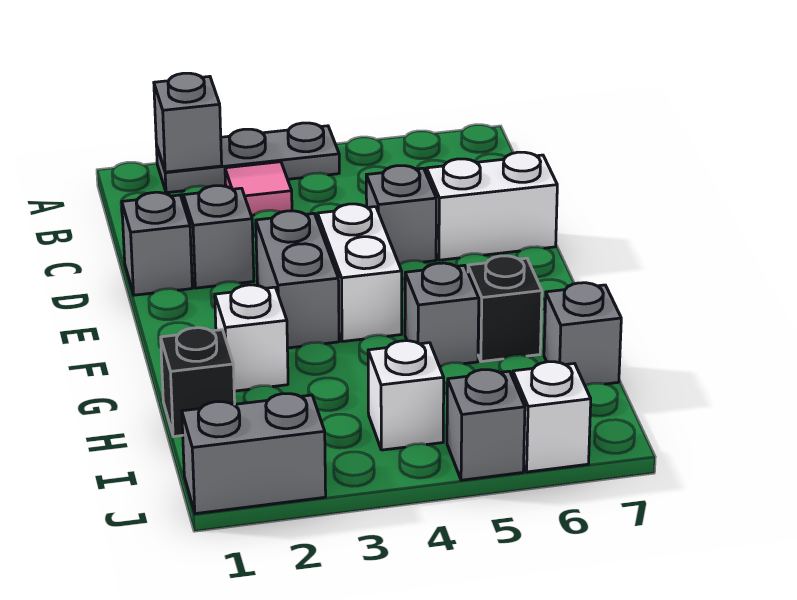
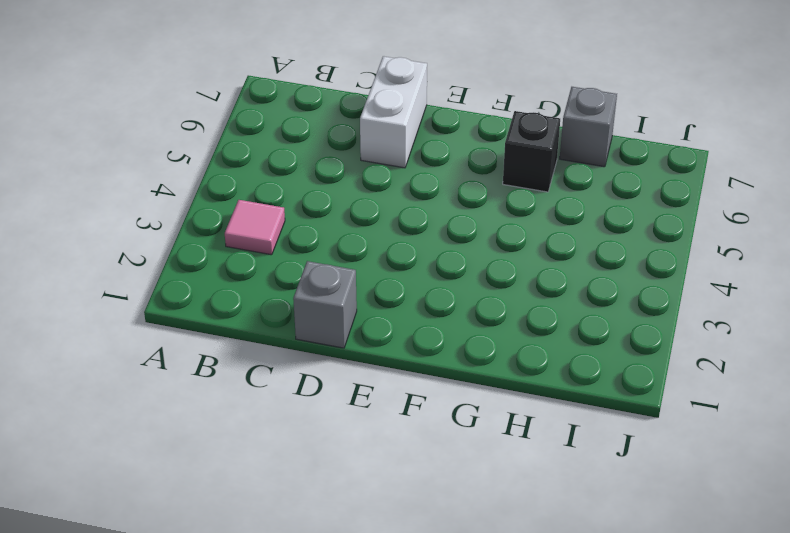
none -> grey plate A2:A4 level 1
none -> grey brick D2 level 1
none -> grey brick D5 level 1

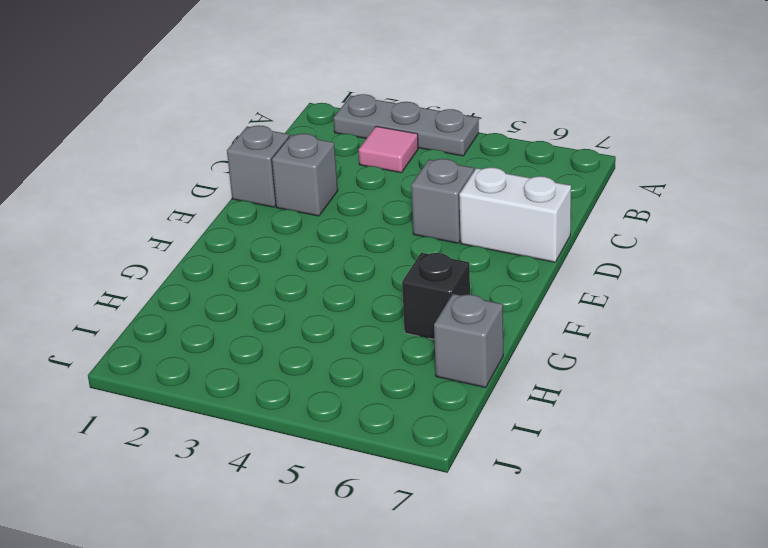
none -> grey brick E3:F3 level 1
none -> white brick E4:F4 level 1
none -> white brick G2 level 1

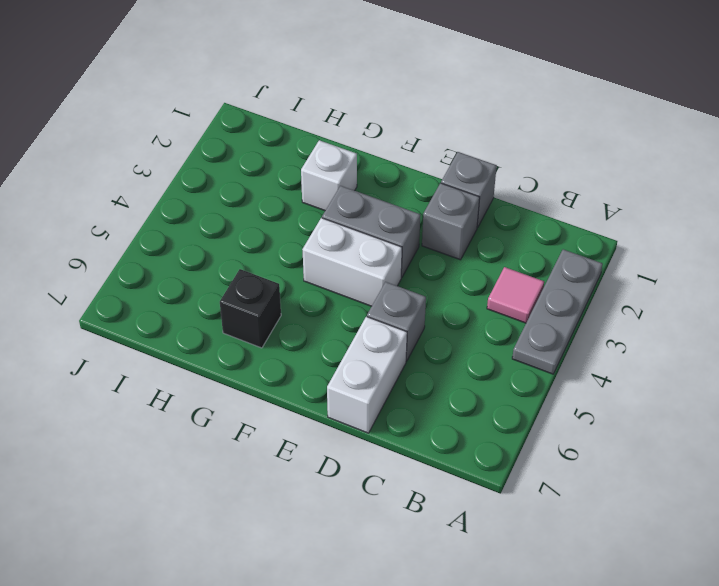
none -> grey brick G5 level 1
none -> black brick H1 level 1
none -> grey brick H7 level 1

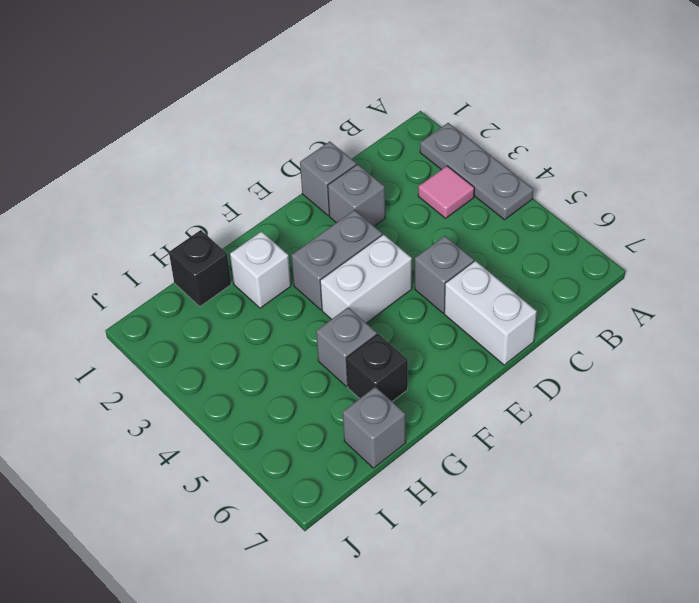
none -> white brick I4 level 1
none -> grey brick J1:J2 level 1
none -> grey brick J5 level 1

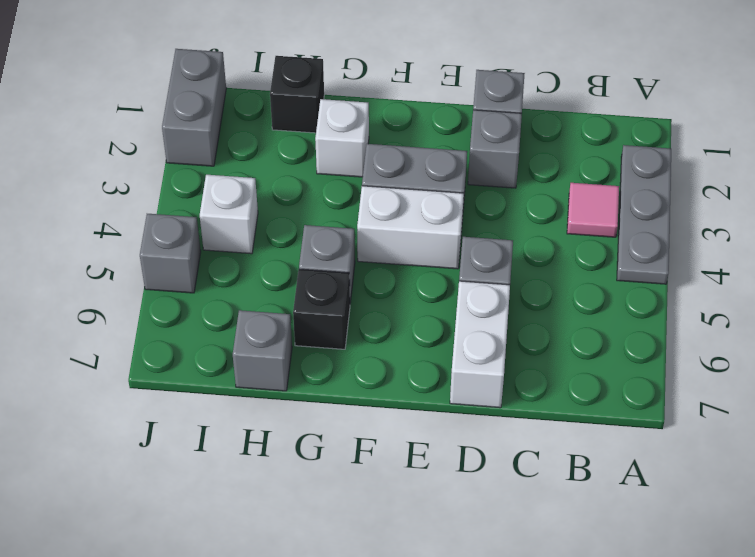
none -> white brick J6 level 1
none -> grey brick A2 level 2

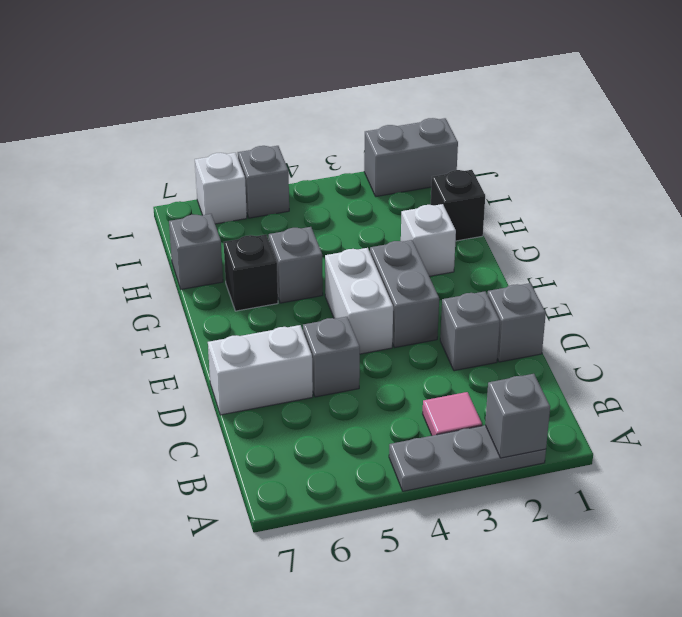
none -> white brick I4 level 1

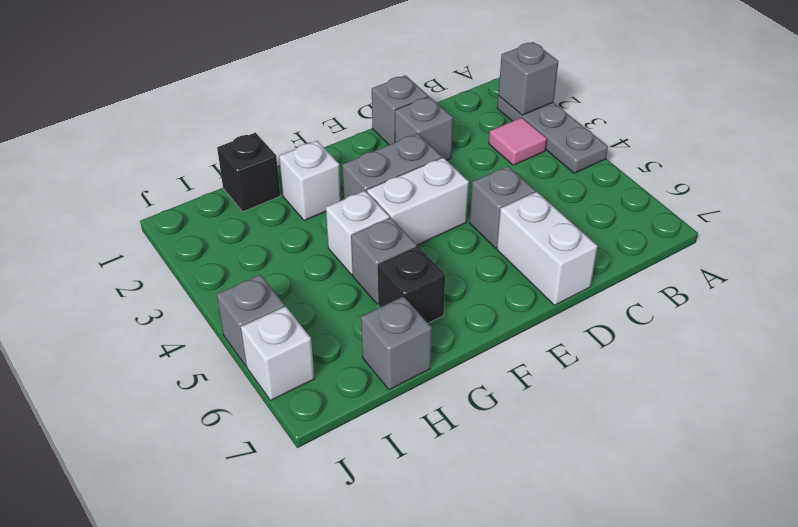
white brick G4 level 1 -> white brick I4 level 1
none -> grey brick J1:J2 level 1

